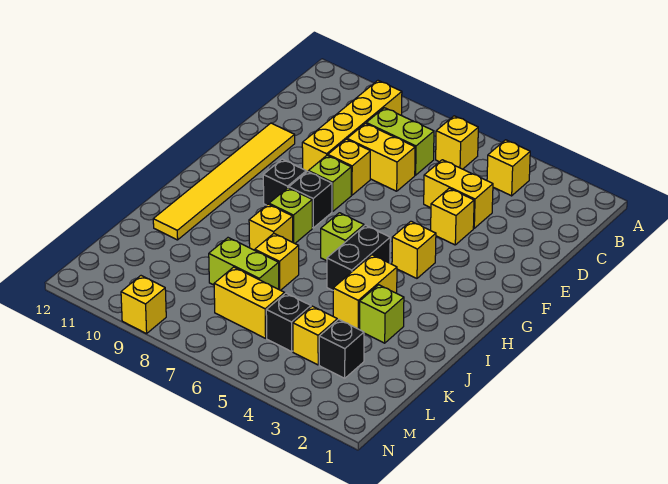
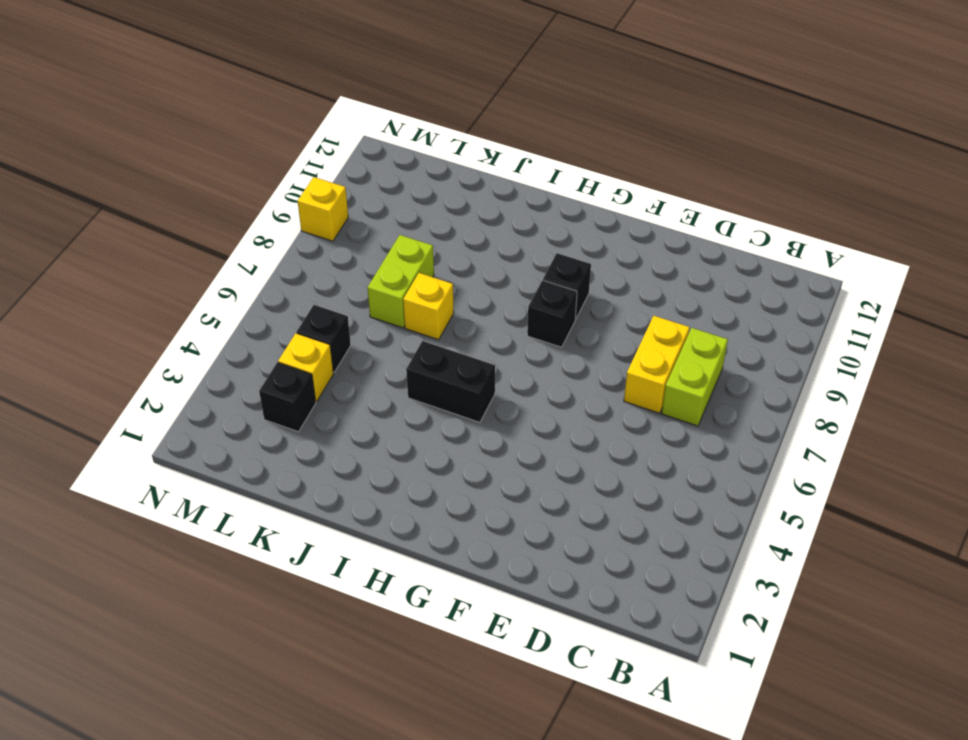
none -> yellow brick B4 level 1
none -> yellow brick B6 level 1
none -> yellow brick B9:E9 level 1

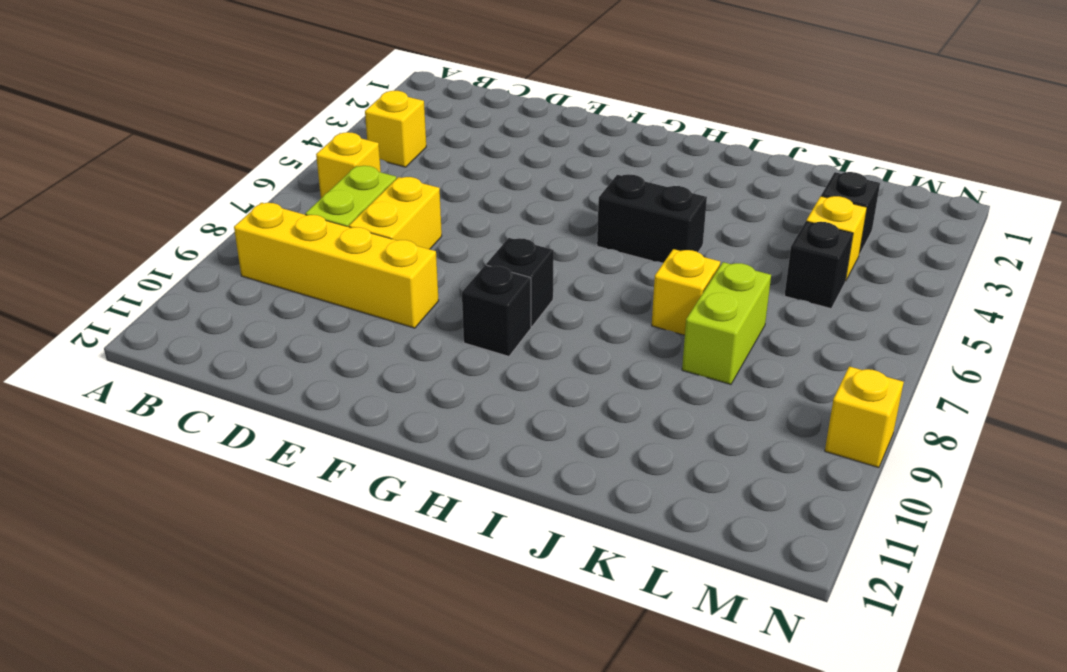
none -> yellow brick D4:D5 level 1
none -> yellow brick E4 level 1
none -> yellow brick E8 level 1

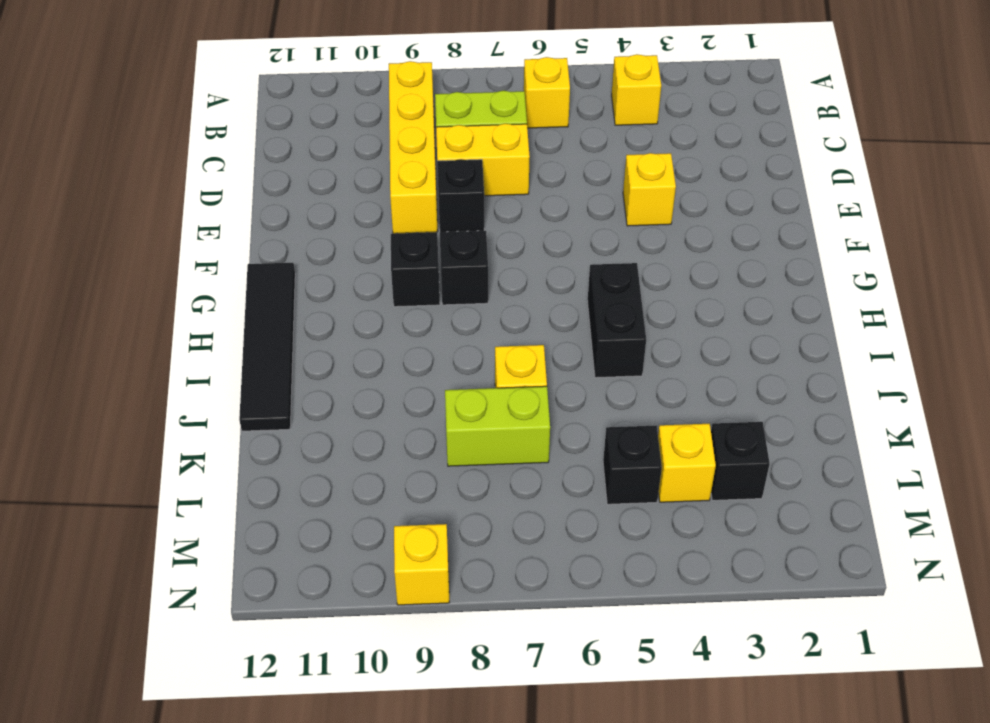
black brick E8 level 1 -> yellow brick E8 level 1
black tile G12:J12 level 1 -> none
none -> yellow brick D4:D5 level 1
none -> yellow tile E11:J11 level 1
none -> lime brick F8 level 1

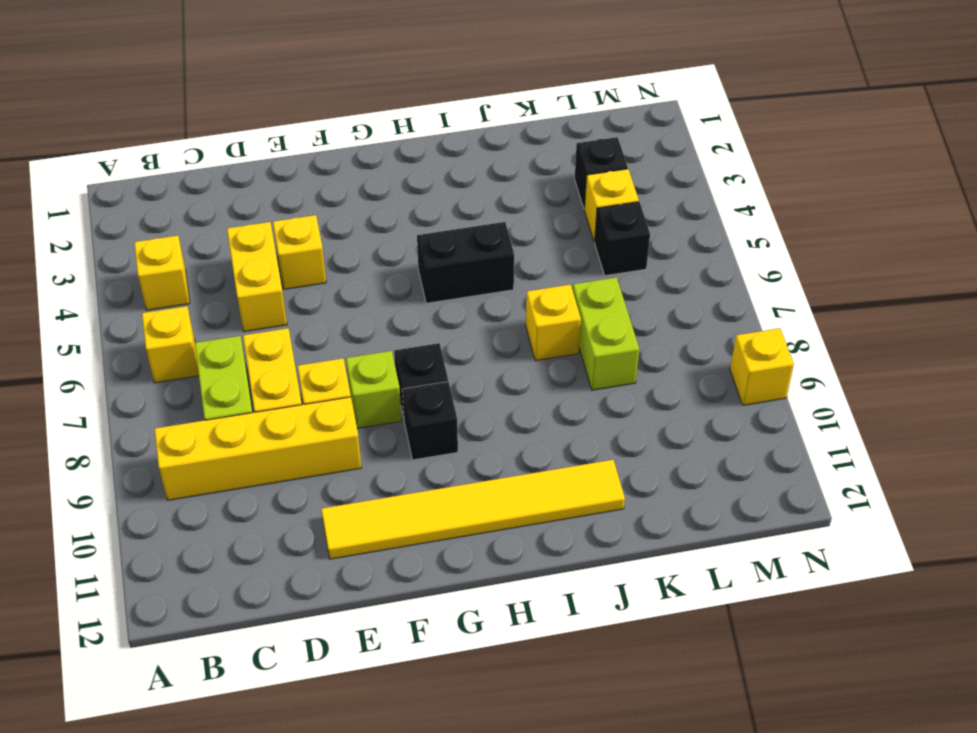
none -> yellow brick G4 level 1
none -> lime brick H6 level 1
none -> lime brick H8 level 1

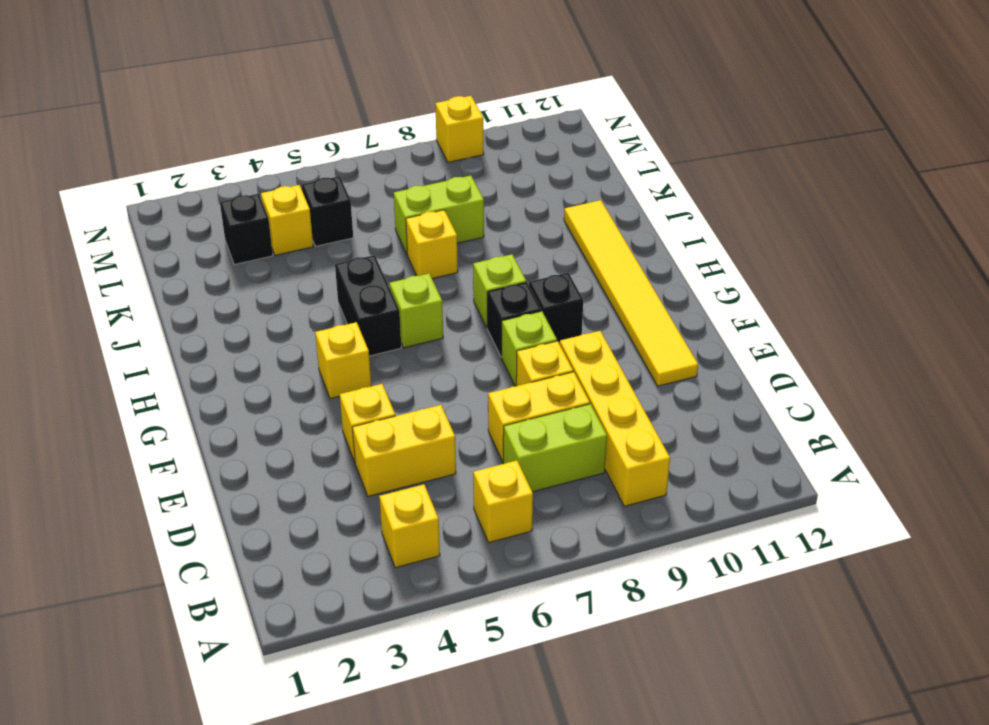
none -> yellow brick I4:J4 level 1
none -> yellow brick I8 level 1
none -> lime brick J3 level 1

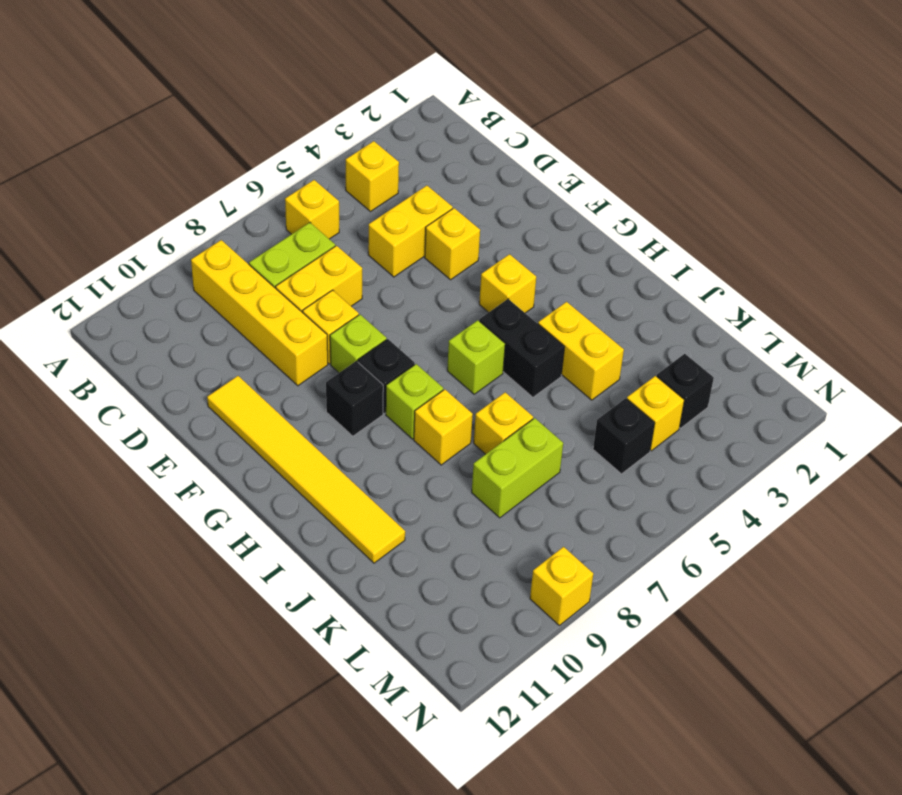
none -> lime brick J3 level 1
none -> yellow brick L6:L7 level 1

